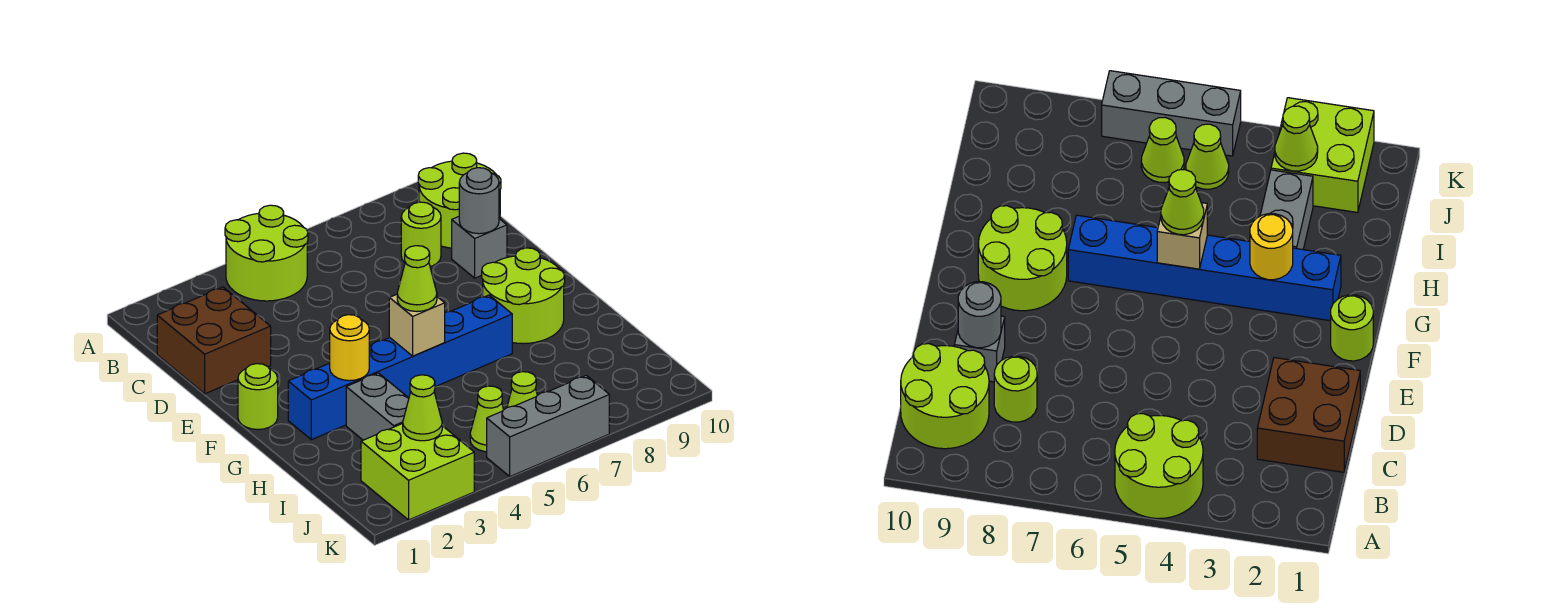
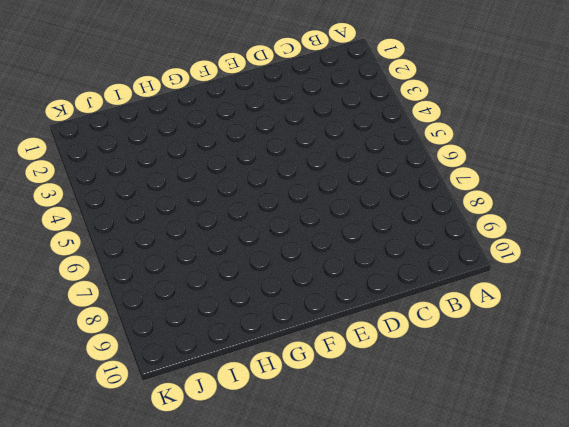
none -> lime round brick A4:B5 level 1
none -> lime round brick B9:C10 level 1
none -> brown brick C1:D2 level 1

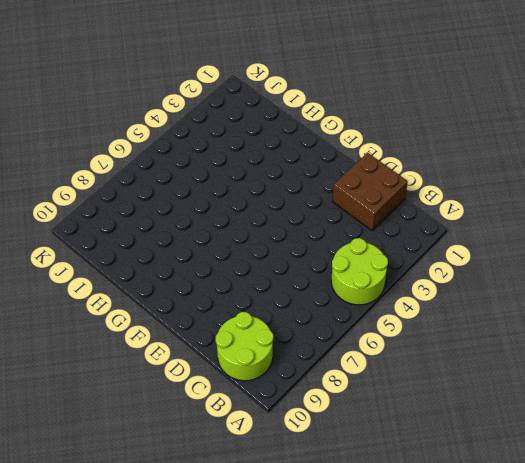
none -> lime round brick C8 level 1
none -> grey brick D9 level 1
none -> lime round brick F1 level 1

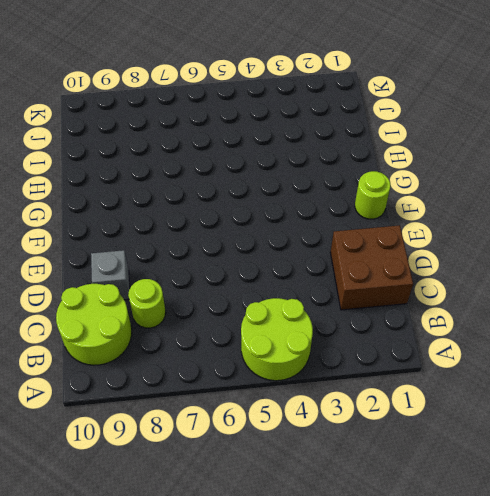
none -> lime round brick F8:G9 level 1
none -> blue brick G2:G7 level 1
none -> grey brick H3:I3 level 1

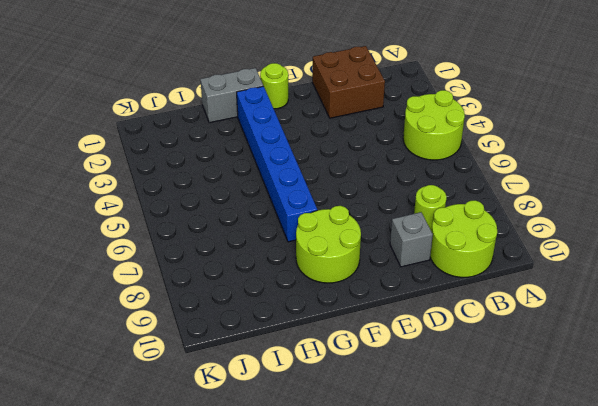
grey brick G1:H1 level 1 -> grey brick H3:I3 level 1
none -> lime brick J2:K3 level 1
none -> lime cone J5 level 1
none -> lime cone J6 level 1

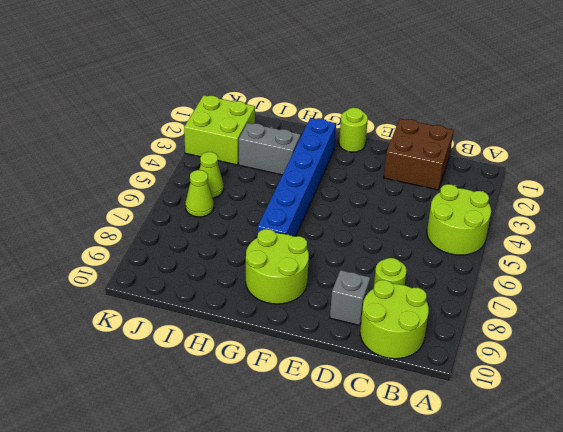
none -> grey brick K5:K7 level 1
none -> grey round brick D9 level 2
none -> yellow round brick G3 level 2

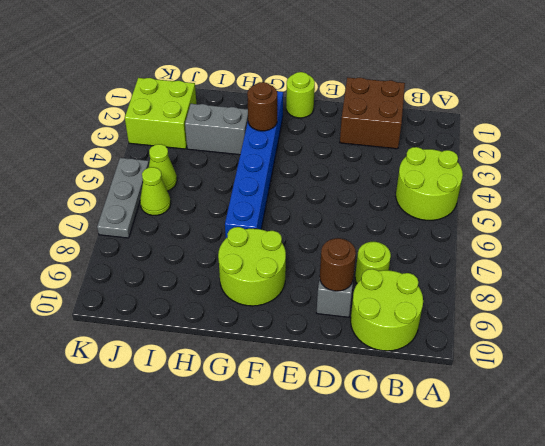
brown round brick D9 level 2 -> grey round brick D9 level 2
brown round brick G3 level 2 -> yellow round brick G3 level 2
grey plate K5:K7 level 1 -> grey brick K5:K7 level 1
none -> tan brick G5 level 2
none -> lime cone J3 level 2
none -> lime cone G5 level 3

